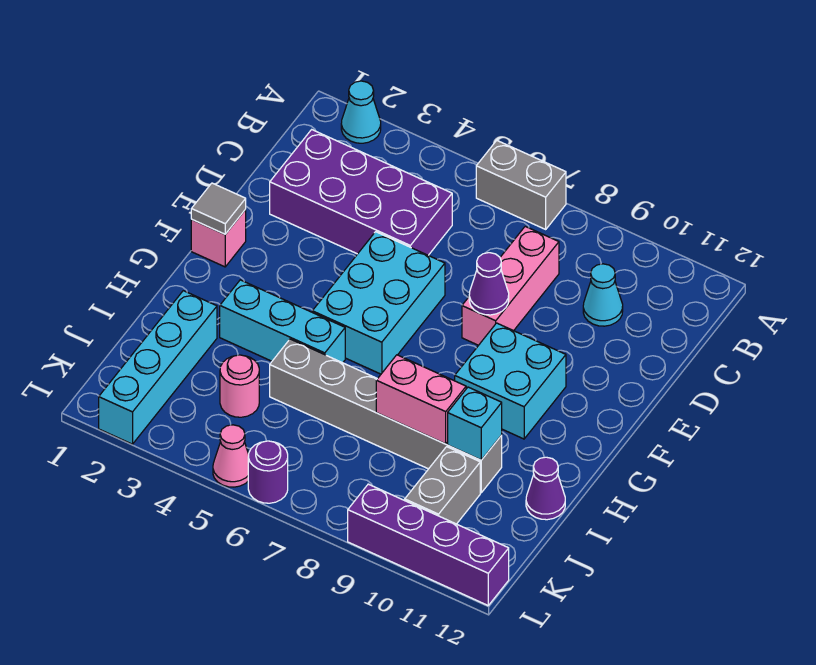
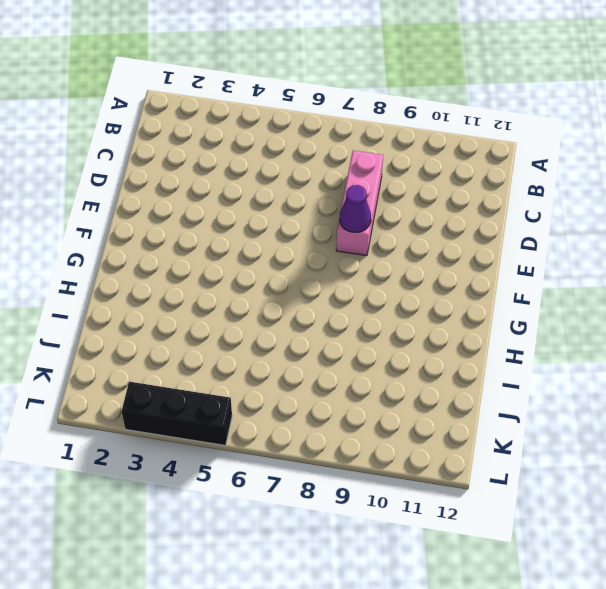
black brick L3:L5 level 1 -> pink cone L5 level 1
none -> cyan cone A2 level 1
none -> grey brick A6:A7 level 1
none -> purple brick C2:D5 level 1

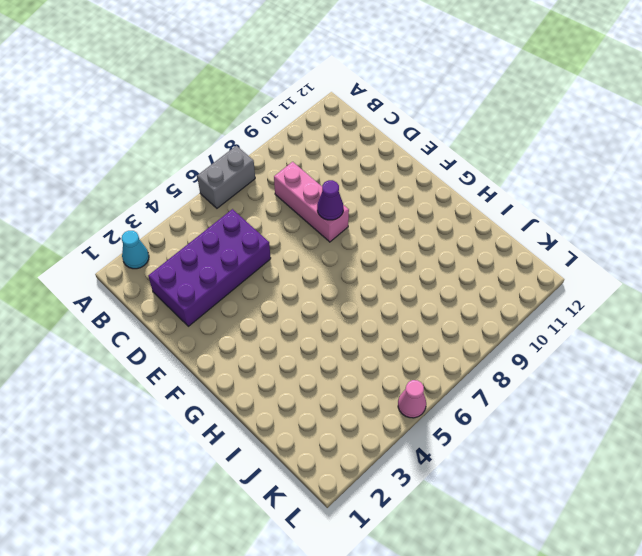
none -> cyan cone C10 level 1
none -> cyan brick E5:G6 level 1
none -> pink brick F1 level 1

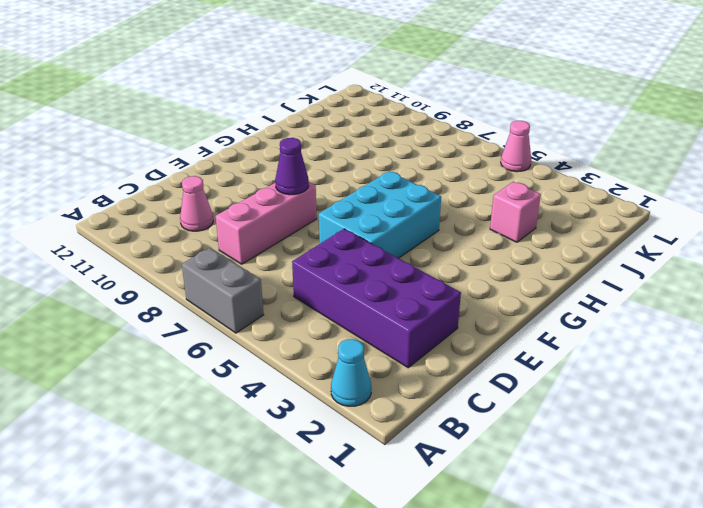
pink cone C10 level 1 -> cyan cone C10 level 1
pink brick I3 level 1 -> pink brick F1 level 1
none -> cyan brick F9:G10 level 1
none -> cyan brick H3:H5 level 1
none -> cyan brick I2:L2 level 1

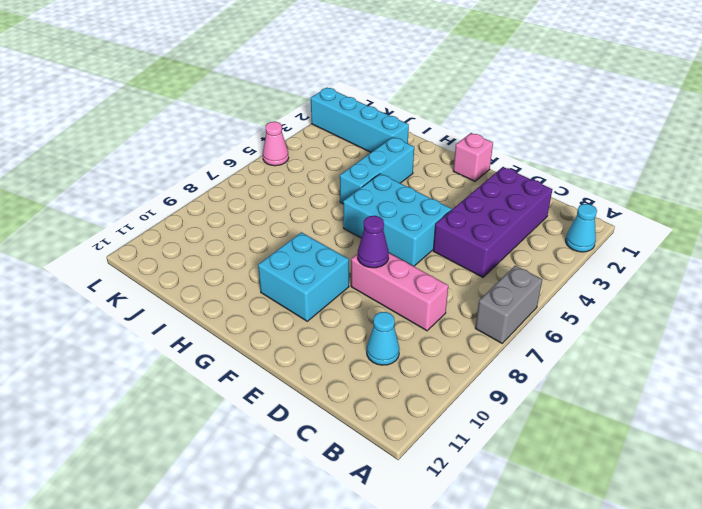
none -> grey brick I5:I10 level 1
none -> purple cone I12 level 1
none -> pink round brick J4 level 1

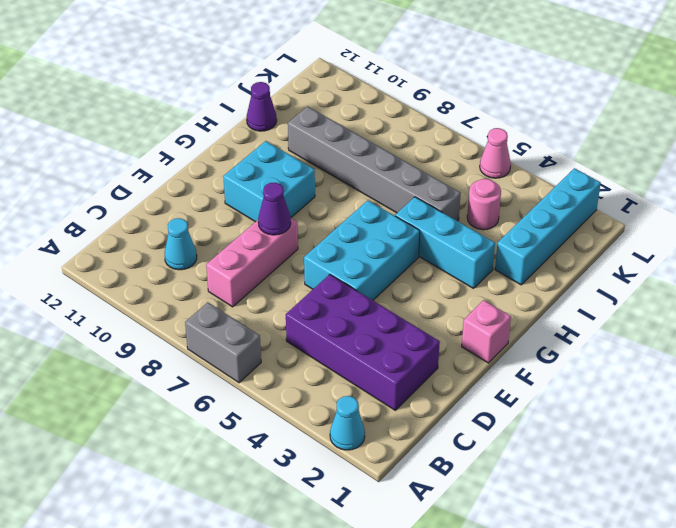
none -> grey brick J10:K10 level 1
none -> purple round brick L6 level 1
none -> purple brick L9:L12 level 1

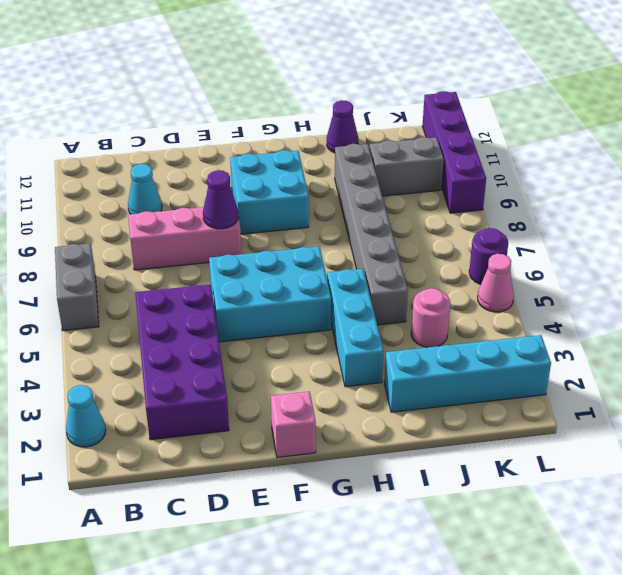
none -> grey tile F1 level 2
none -> pink brick I8:I9 level 2
none -> cyan brick I10 level 2

